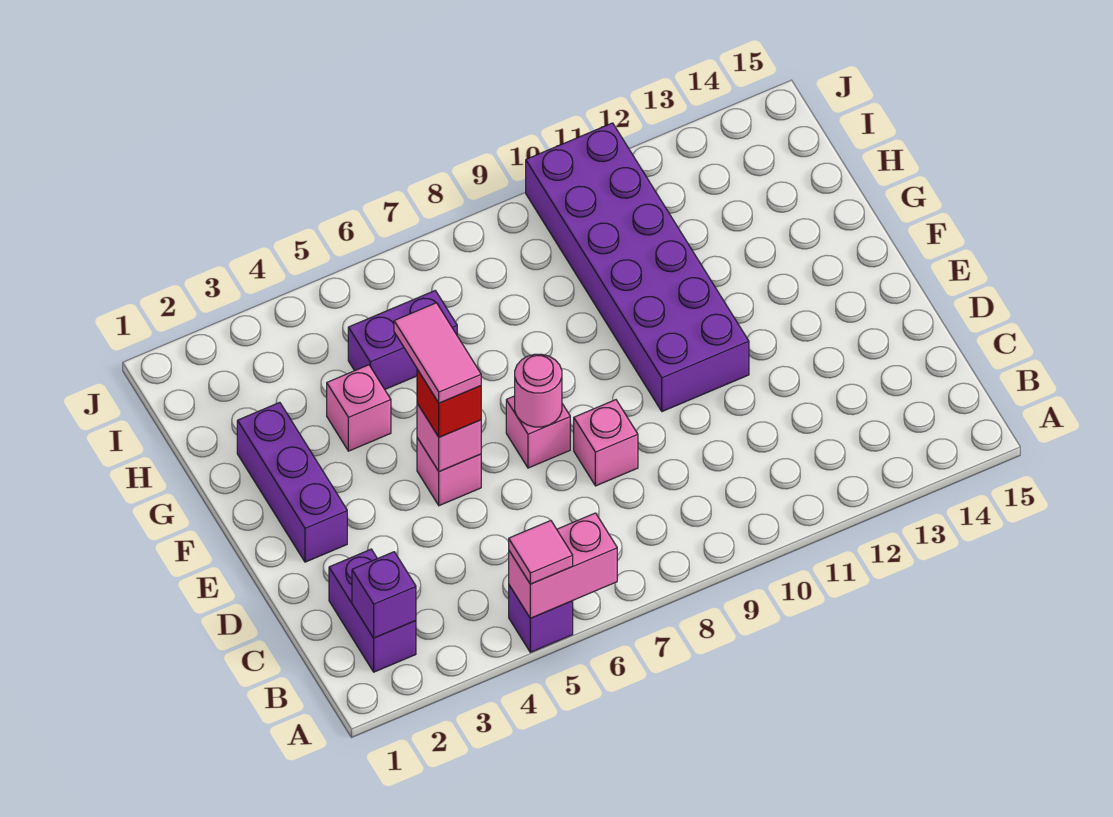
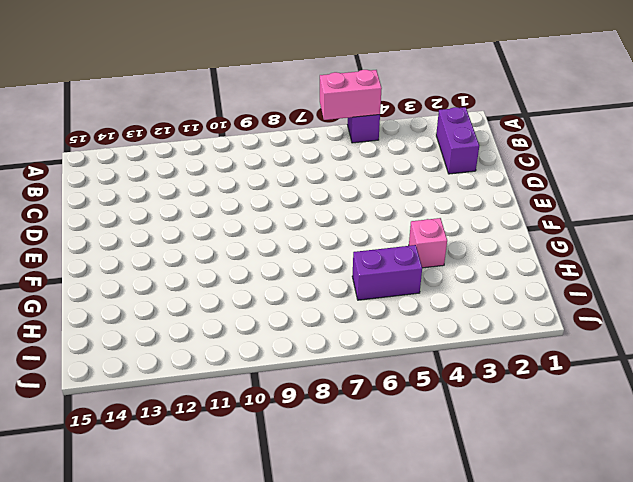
none -> pink brick D8 level 1
none -> purple brick E2:G2 level 1
none -> pink brick E5 level 1

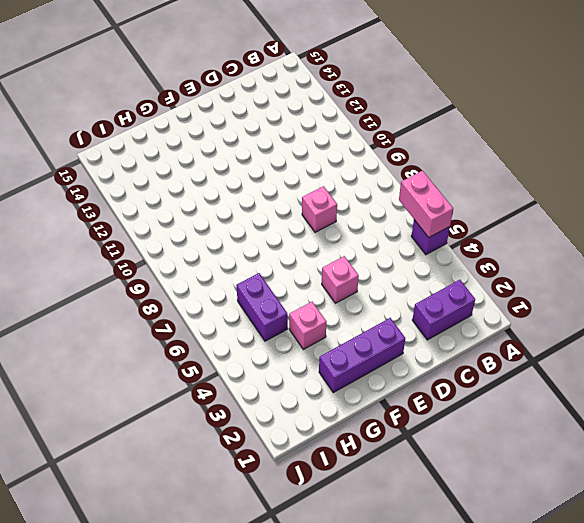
none -> pink brick E7 level 1
none -> purple brick E10:J11 level 1
none -> purple brick B2 level 2

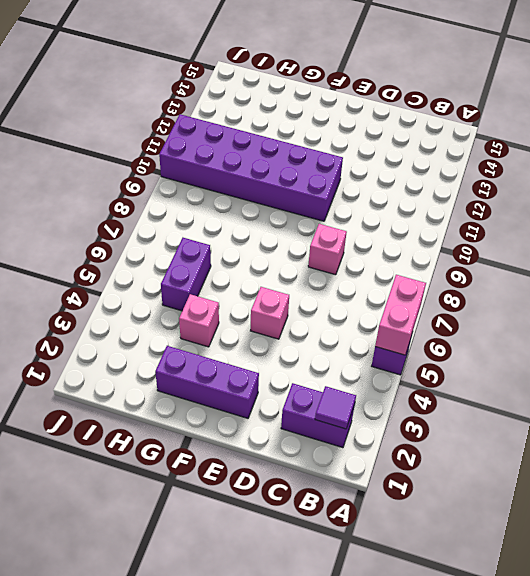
purple tile B2 level 2 -> purple brick B2 level 2
none -> pink brick E7 level 1
none -> pink brick E5 level 2
none -> pink round brick E7 level 2

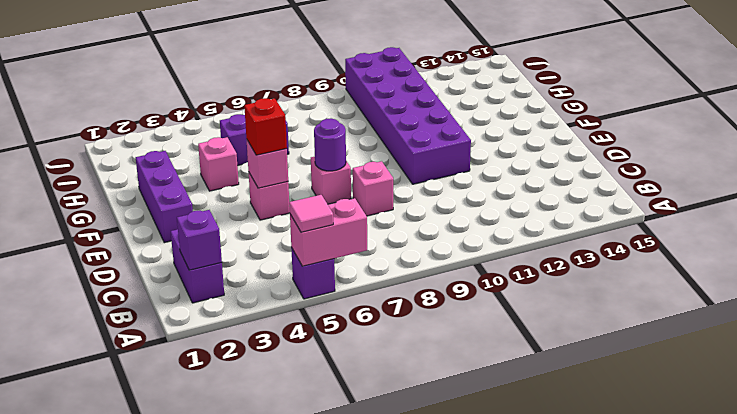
purple round brick E7 level 2 -> pink round brick E7 level 2
none -> pink tile E5:F5 level 4

